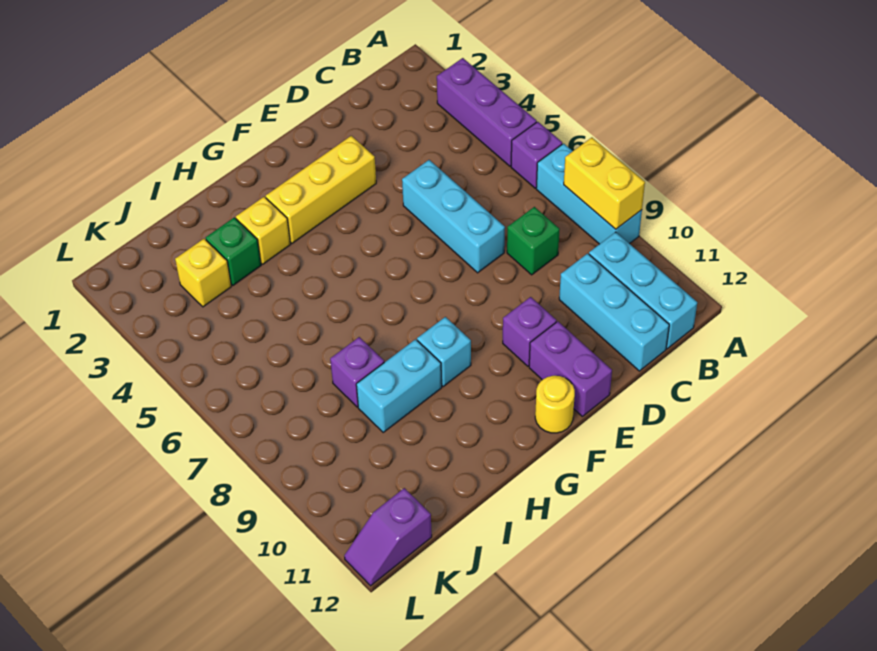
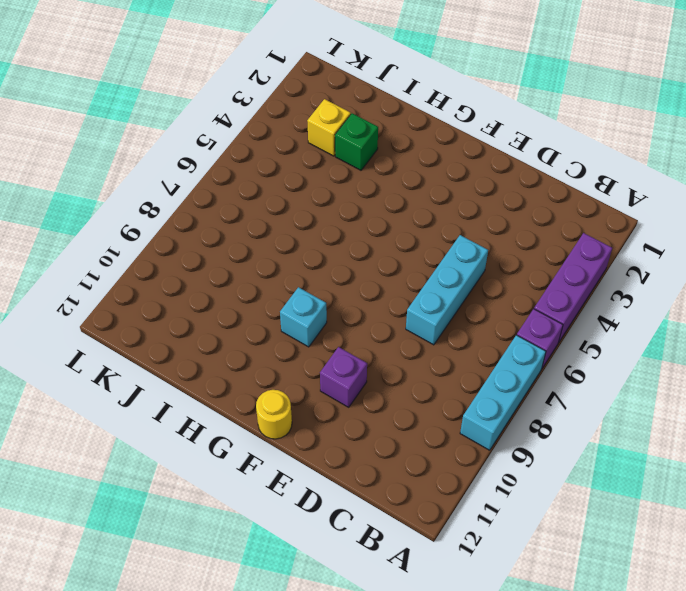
none -> cyan brick B10:B12 level 1
none -> green brick C8 level 1
none -> cyan brick C10:C12 level 1

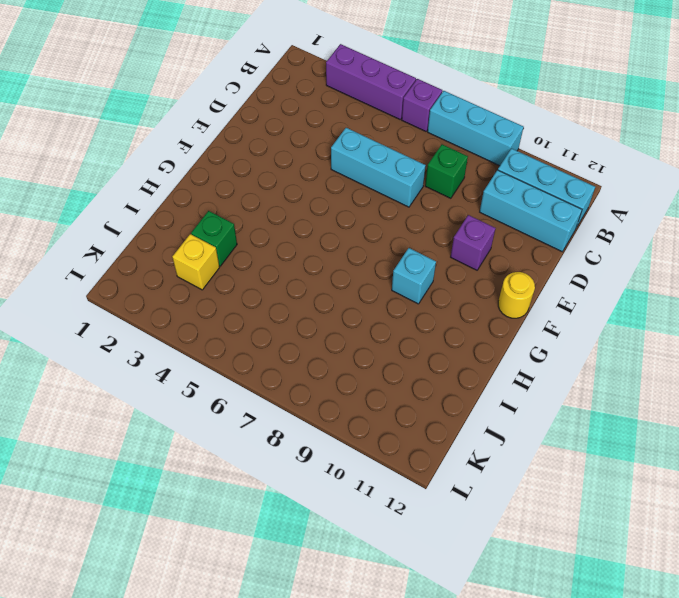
none -> yellow brick E3:G3 level 1
none -> purple brick E11:E12 level 1
none -> yellow brick H3 level 1

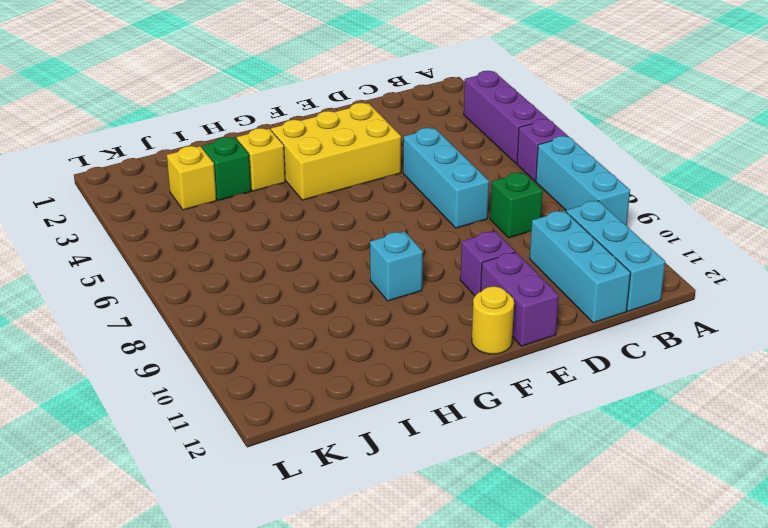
yellow brick E3:G4 level 1 -> yellow brick E3:G3 level 1
none -> cyan brick H9:I9 level 1
none -> purple brick I8 level 1
none -> purple slope K12:L12 level 1 top K

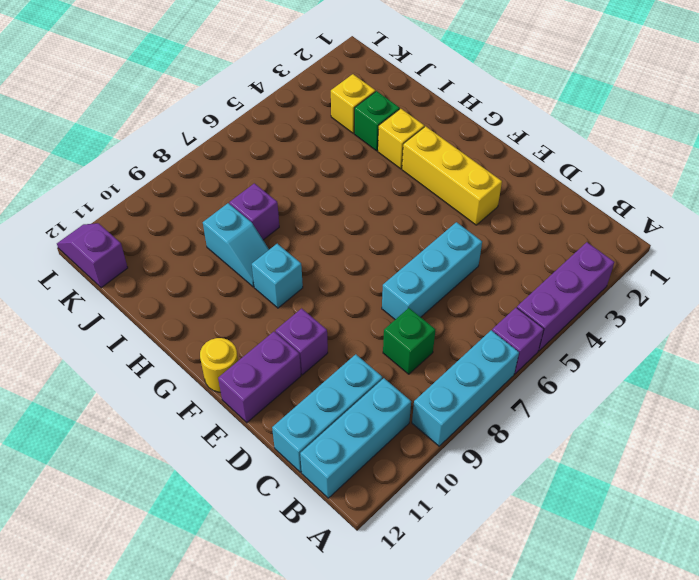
cyan slope H9:I9 level 1 top I -> cyan brick H9:I9 level 1
none -> yellow brick A8:A9 level 2

